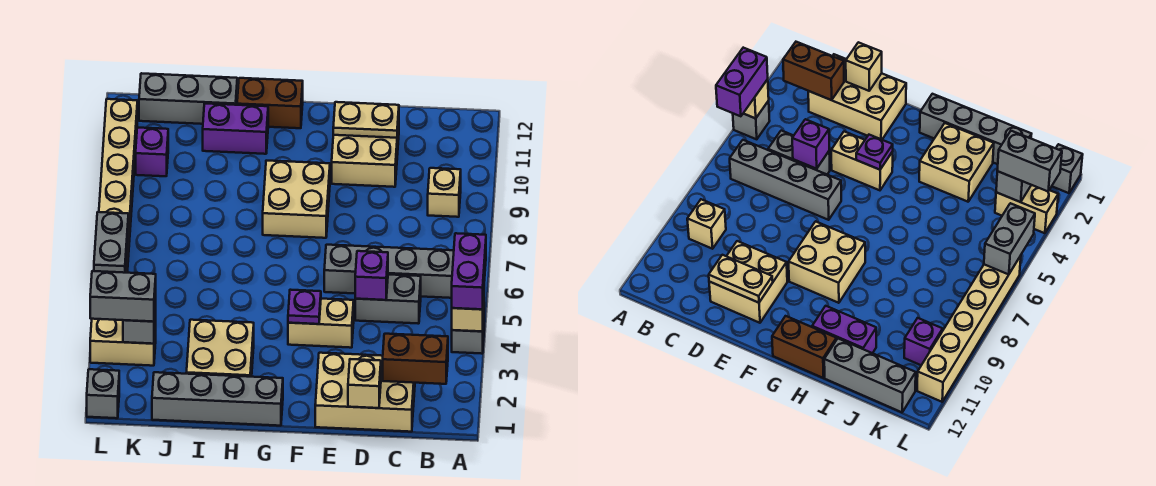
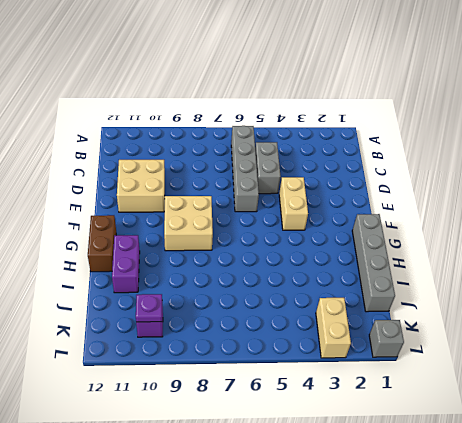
purple plate K10 level 2 -> purple plate F4 level 2
none -> grey brick A4 level 1
none -> tan brick B9 level 1
none -> tan brick C1:E2 level 1

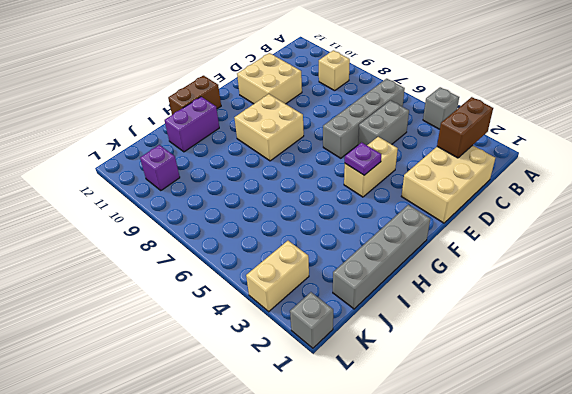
none -> tan brick H2:I3 level 1
none -> grey brick I12:K12 level 1
none -> tan brick L6:L11 level 1

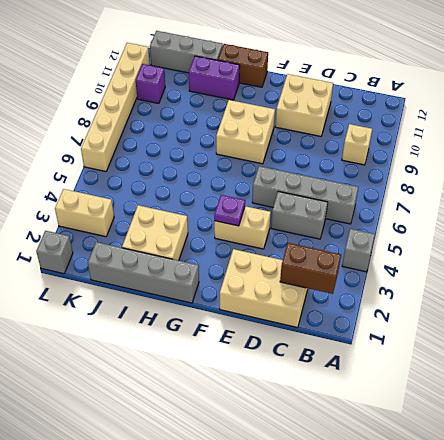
none -> tan brick A4 level 2
none -> tan brick D1 level 2
none -> purple brick D5 level 2

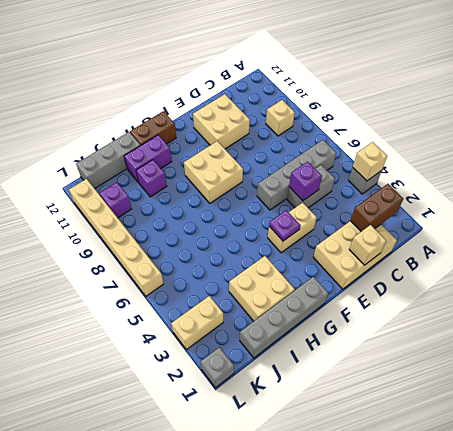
purple brick I10 level 1 -> none
none -> tan plate D11:E11 level 2
none -> grey brick K3 level 2
none -> grey brick L5:L6 level 2

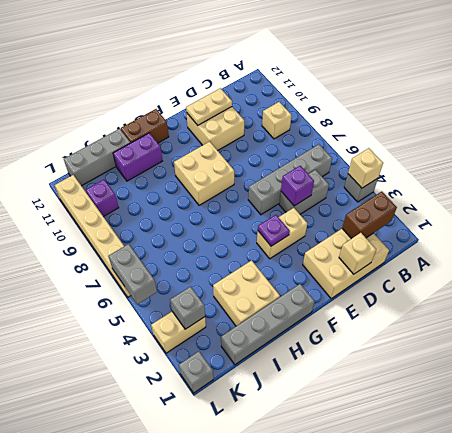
none -> purple brick A4:A5 level 3
none -> grey brick K3:L3 level 3

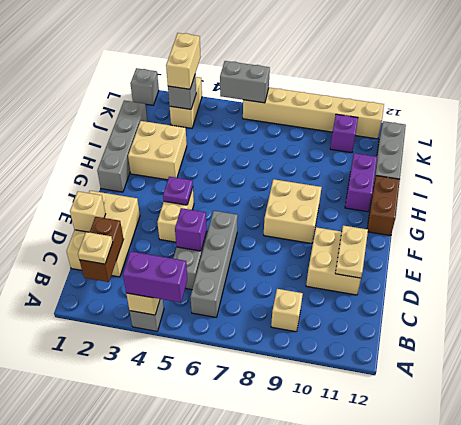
tan plate B2 level 3 -> none
tan brick K3:L3 level 3 -> grey brick K3:L3 level 3

